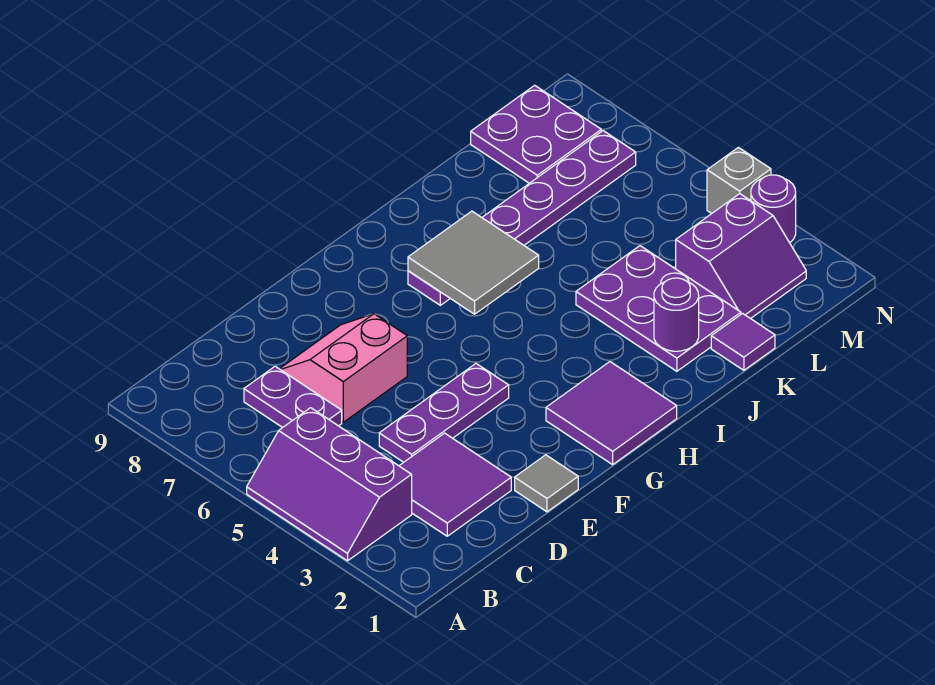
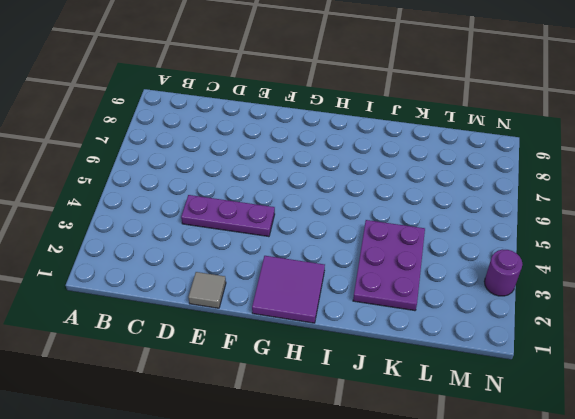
none -> purple slope A3:B5 level 1 top B
none -> purple tile C2:D3 level 1
none -> purple plate C6:C7 level 1

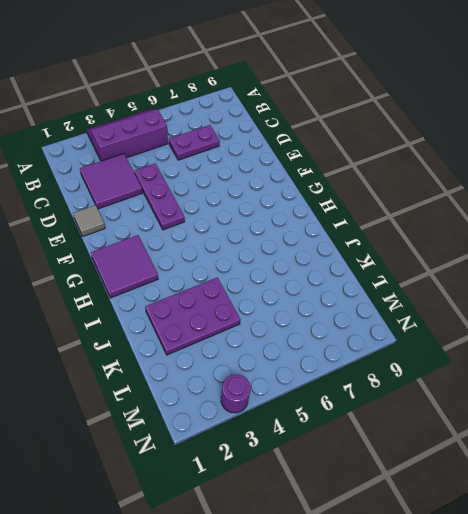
none -> pink slope D6:E7 level 1 top 6
none -> purple plate H7:M7 level 1
none -> purple tile K1 level 1

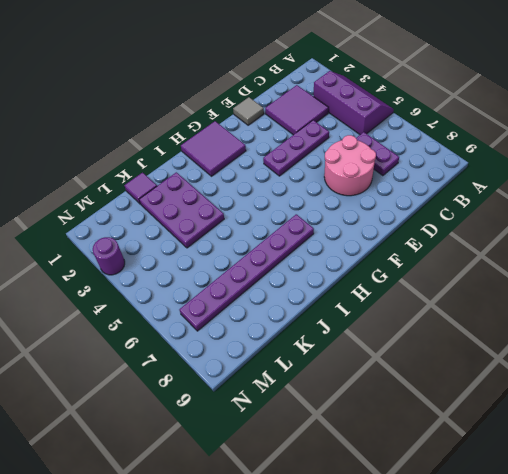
pink round brick D6:E7 level 1 -> pink slope D6:E7 level 1 top 6
none -> purple slope L2:M3 level 1 top 3
none -> purple plate L8:M9 level 1
none -> grey brick N4 level 1

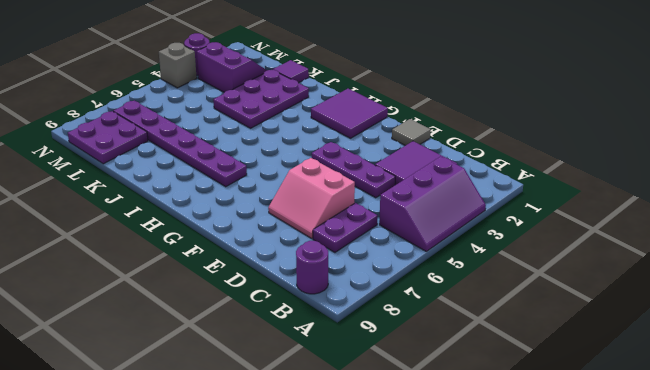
purple round brick B9 level 1 -> purple round brick J2 level 2
none -> grey tile H6:I7 level 2

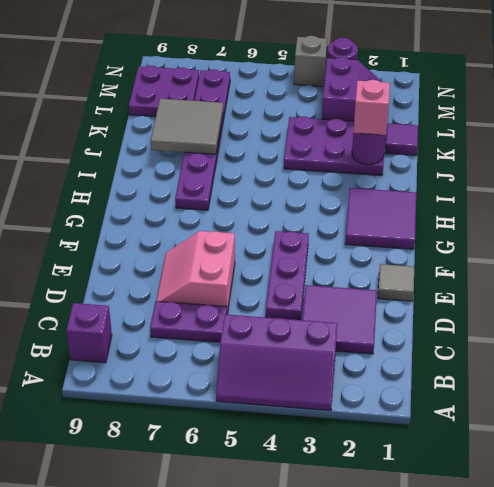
purple brick B9 level 1 -> none
pink brick J2 level 3 -> none
grey tile J7:K8 level 2 -> grey tile H6:I7 level 2

